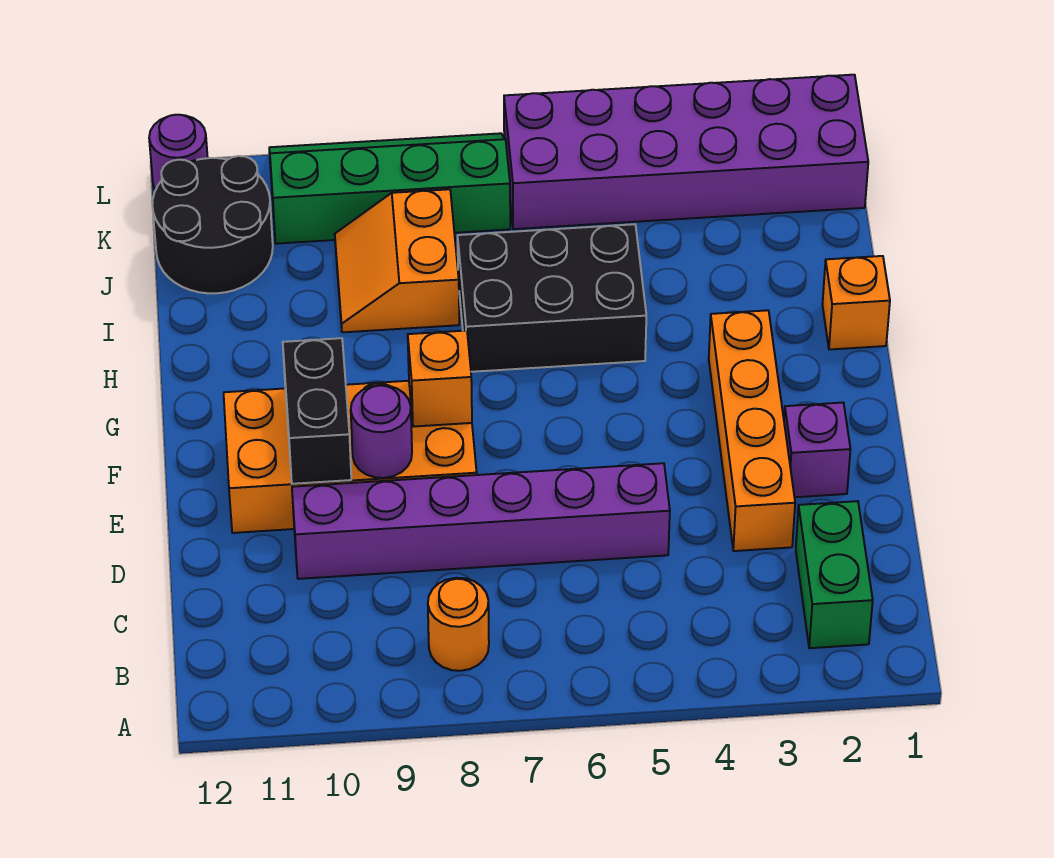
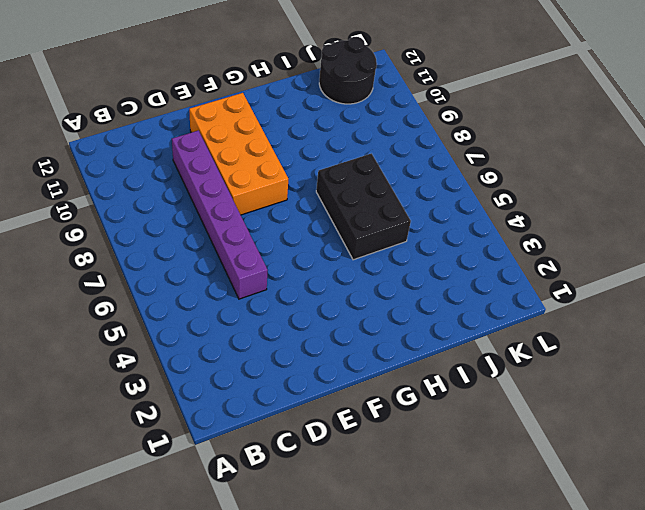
none -> green brick B2:C2 level 1
none -> orange round brick B8 level 1
none -> orange brick D3:G3 level 1

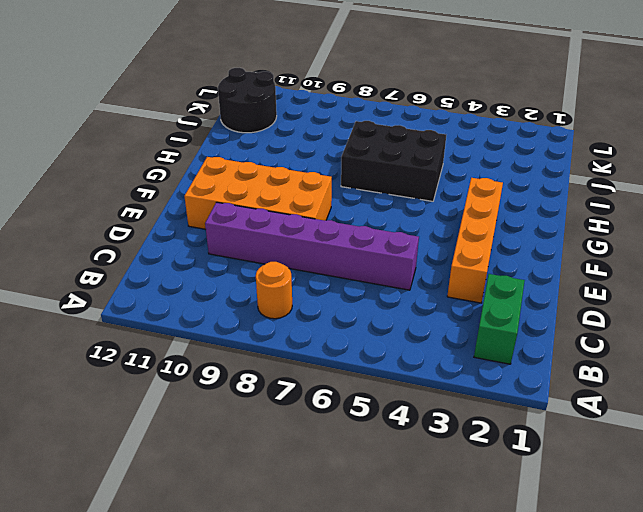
none -> purple brick E2 level 1
none -> orange brick H1 level 1
none -> orange slope I8:J9 level 1 top 8

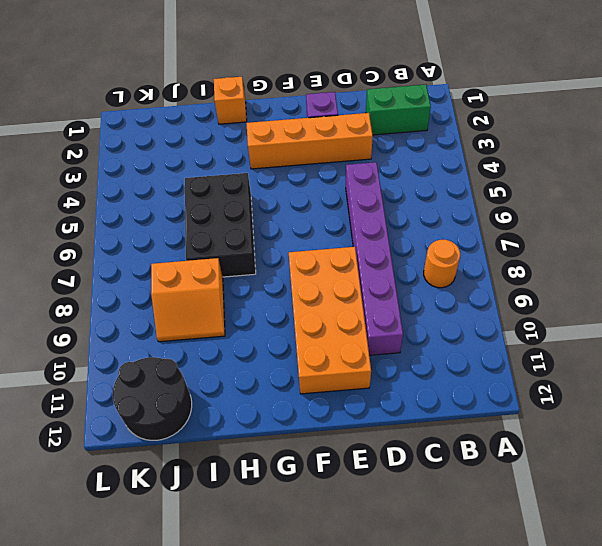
none -> purple brick K1:L6 level 1
none -> green slope K7:L10 level 1 top K
none -> purple round brick L12 level 1

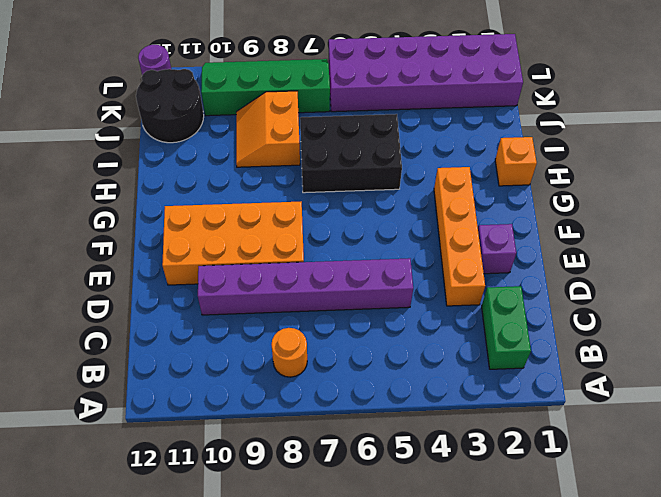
none -> purple round brick E9 level 2
none -> black brick E10:F10 level 2
none -> orange brick F8 level 2

